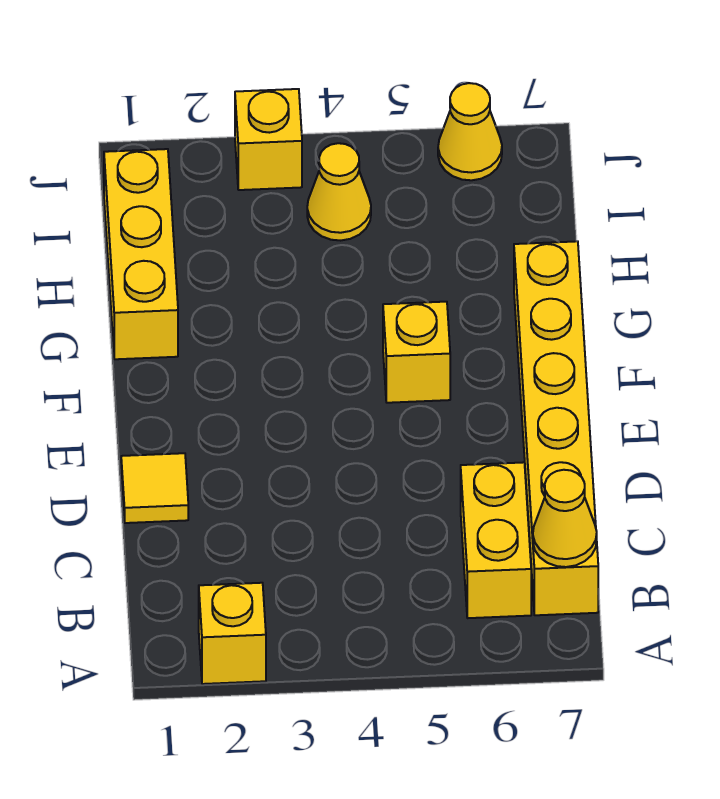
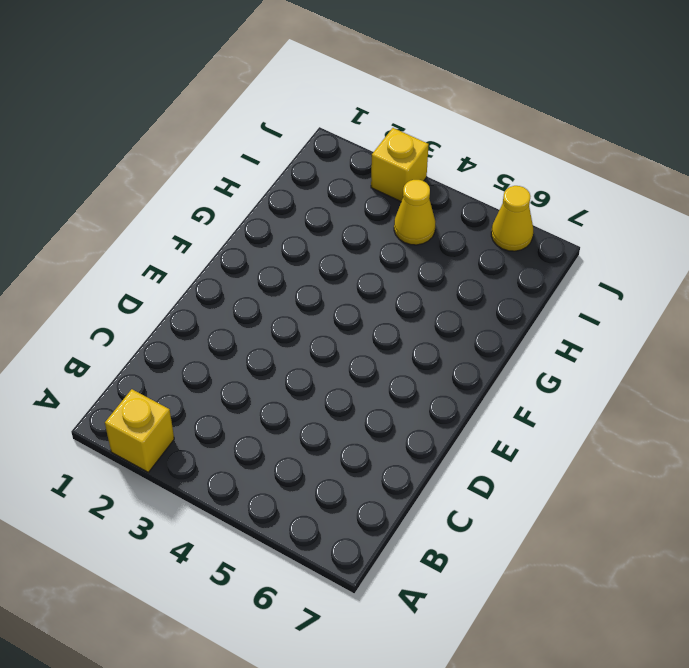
none -> yellow brick B6:C6 level 1
none -> yellow brick B7:G7 level 1

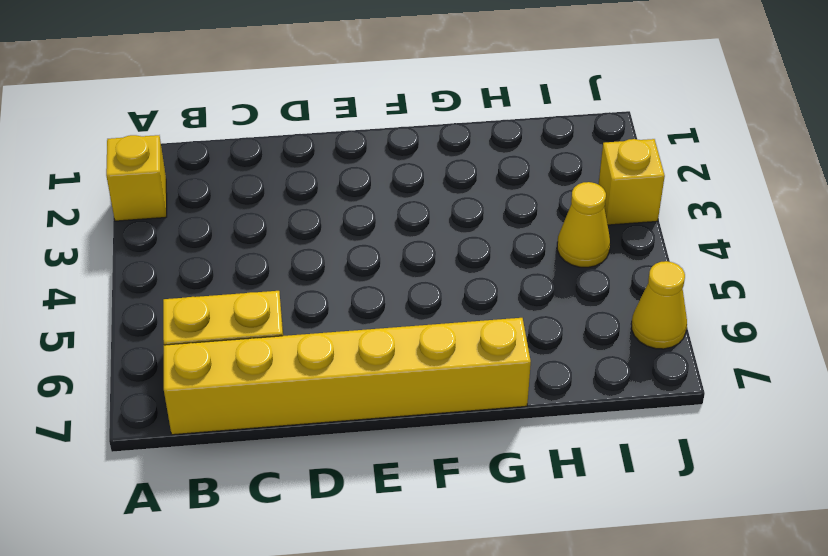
none -> yellow tile D1 level 1
none -> yellow brick F5 level 1

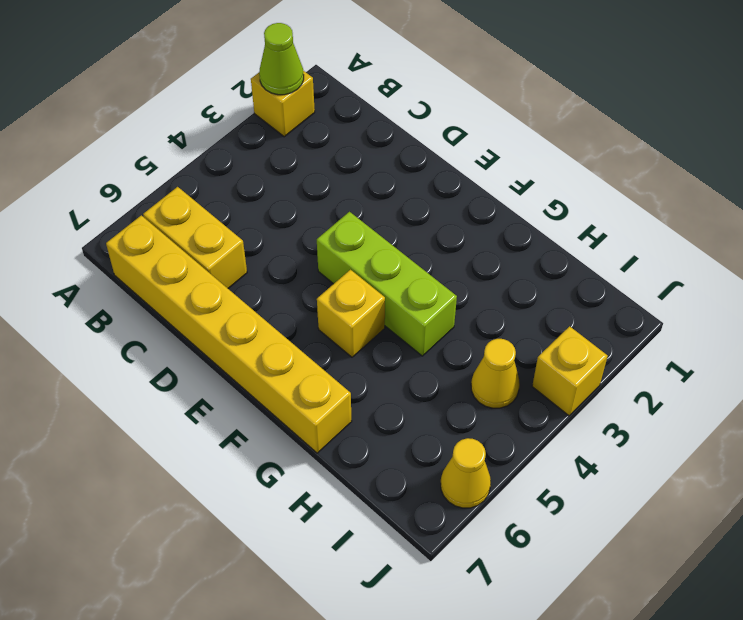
lime cone A2 level 2 -> none
lime brick E4:G4 level 1 -> none
none -> yellow tile D1 level 1
none -> yellow brick G1:I1 level 1

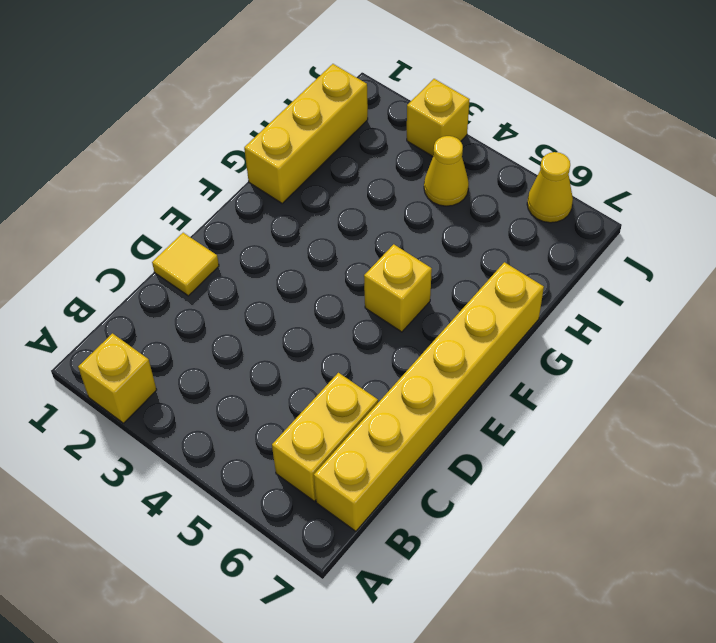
none -> yellow cone B7 level 2

